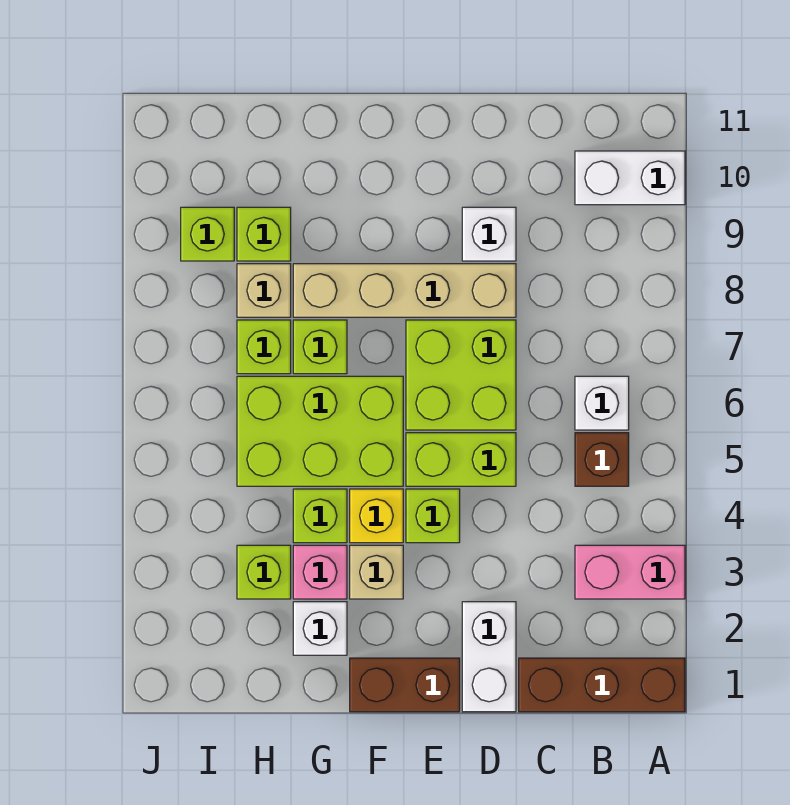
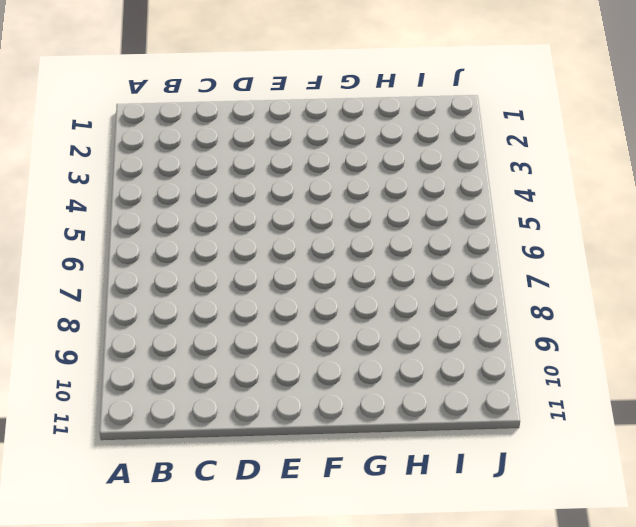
none -> brown brick A1:C1 level 1
none -> pink brick A3:B3 level 1
none -> white brick A10:B10 level 1

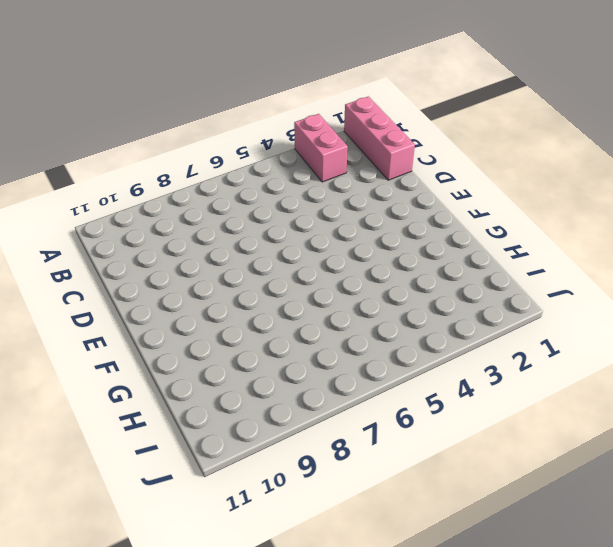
pink brick A1:C1 level 1 -> brown brick A1:C1 level 1
none -> white brick A10:B10 level 1
none -> brown brick B5 level 1
none -> white brick B6 level 1

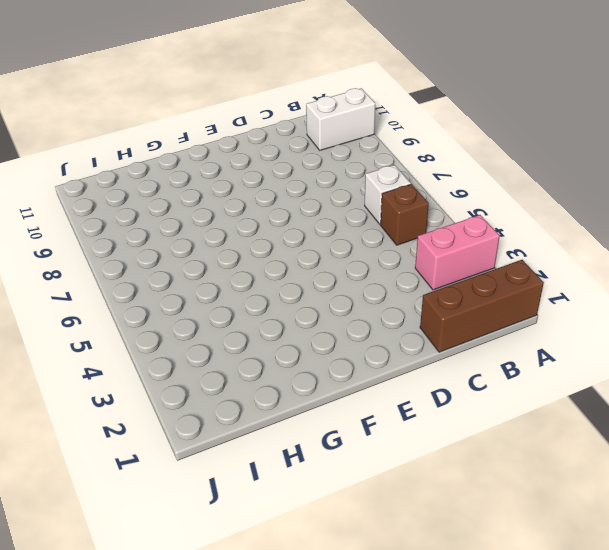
none -> white brick D1:D2 level 1
none -> lime brick D5:E5 level 1
none -> lime brick D6:E7 level 1

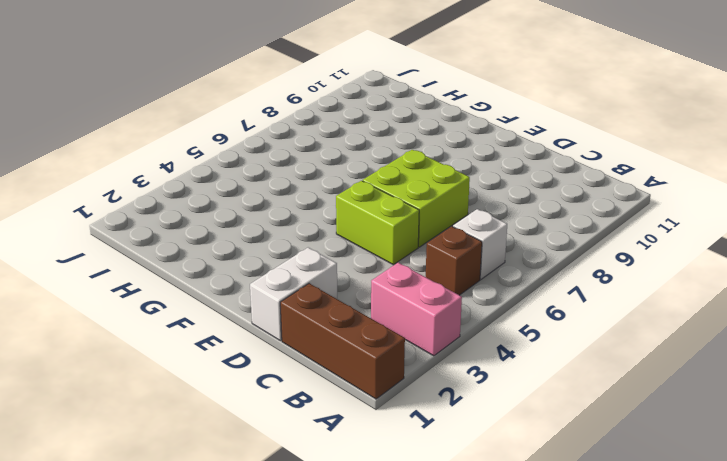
none -> white brick A10:B10 level 1
none -> tan brick D8:G8 level 1
none -> white brick D9 level 1

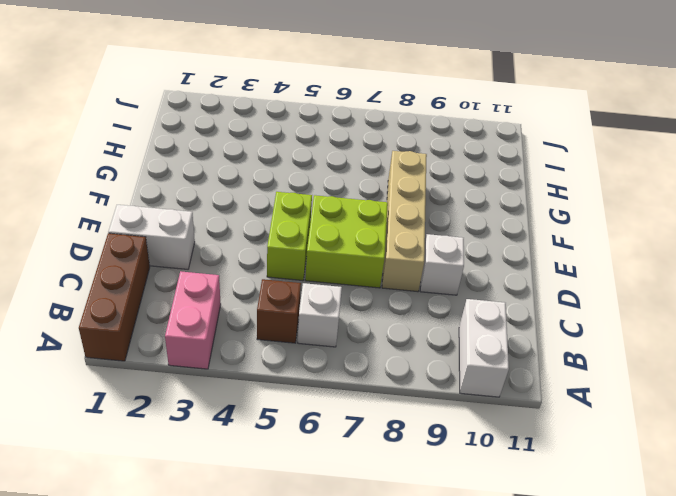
none -> brown brick E1:F1 level 1
none -> lime brick E4 level 1
none -> tan brick F3 level 1

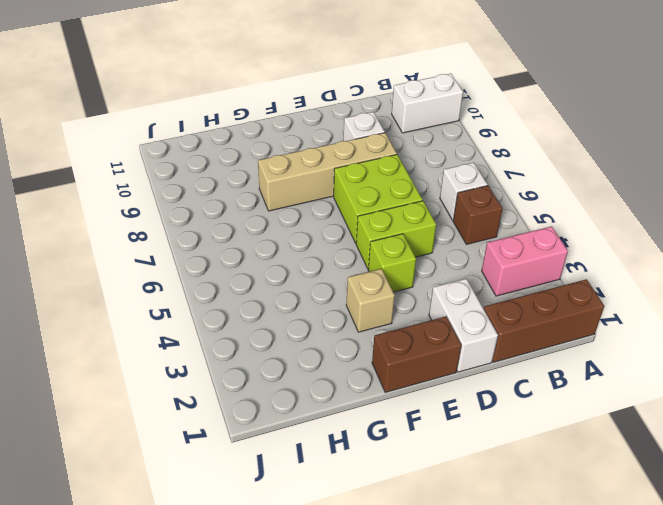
none -> yellow brick F4 level 1
none -> lime brick F5:H6 level 1
none -> white brick G2 level 1

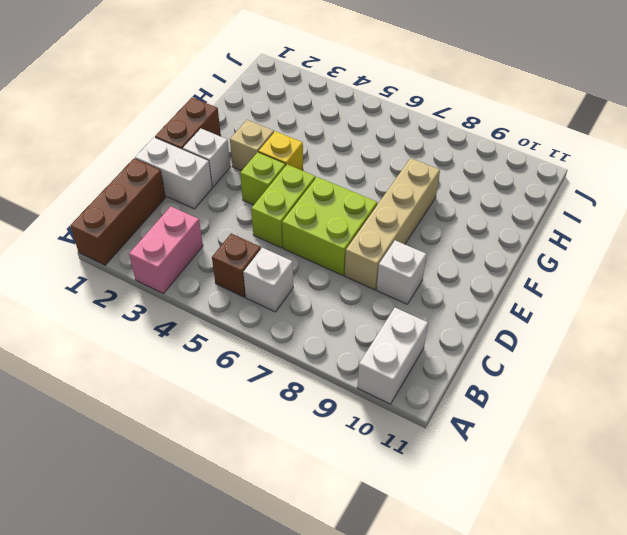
white brick E2 level 1 -> white brick G2 level 1
none -> lime brick F5:H6 level 1
none -> pink brick G3 level 1
none -> lime brick G4 level 1

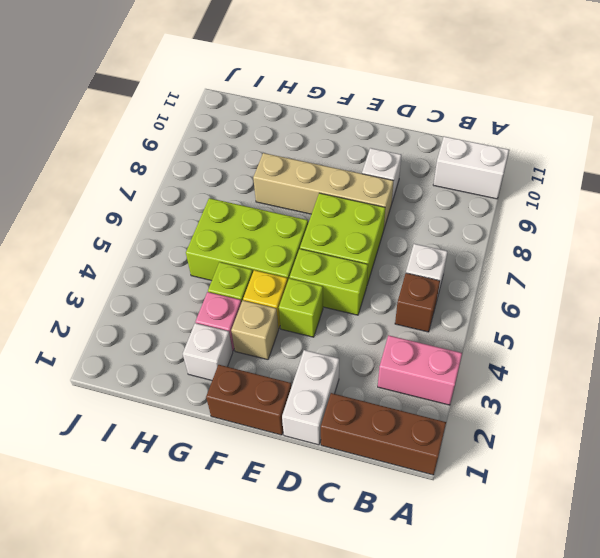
none -> lime brick G7 level 1
none -> lime brick H3 level 1
none -> lime brick H7 level 1

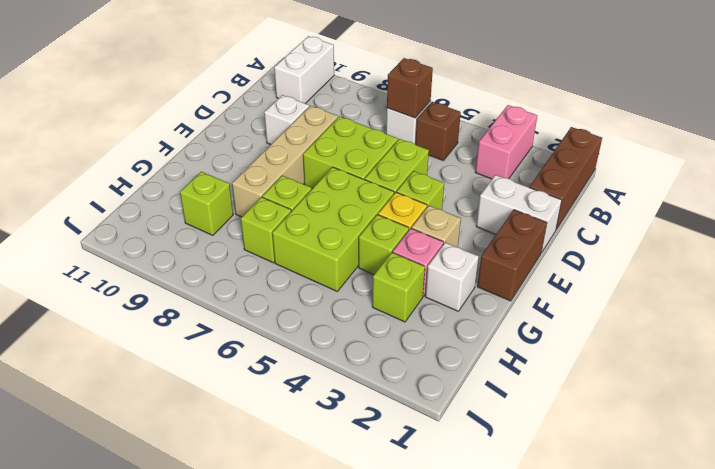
brown brick B6 level 2 -> none
none -> tan brick H8 level 1
none -> lime brick I9 level 1

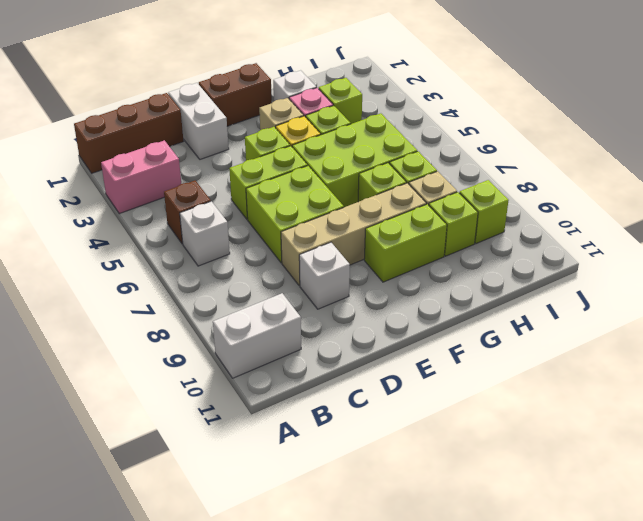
lime brick F9:G9 level 1 -> none

